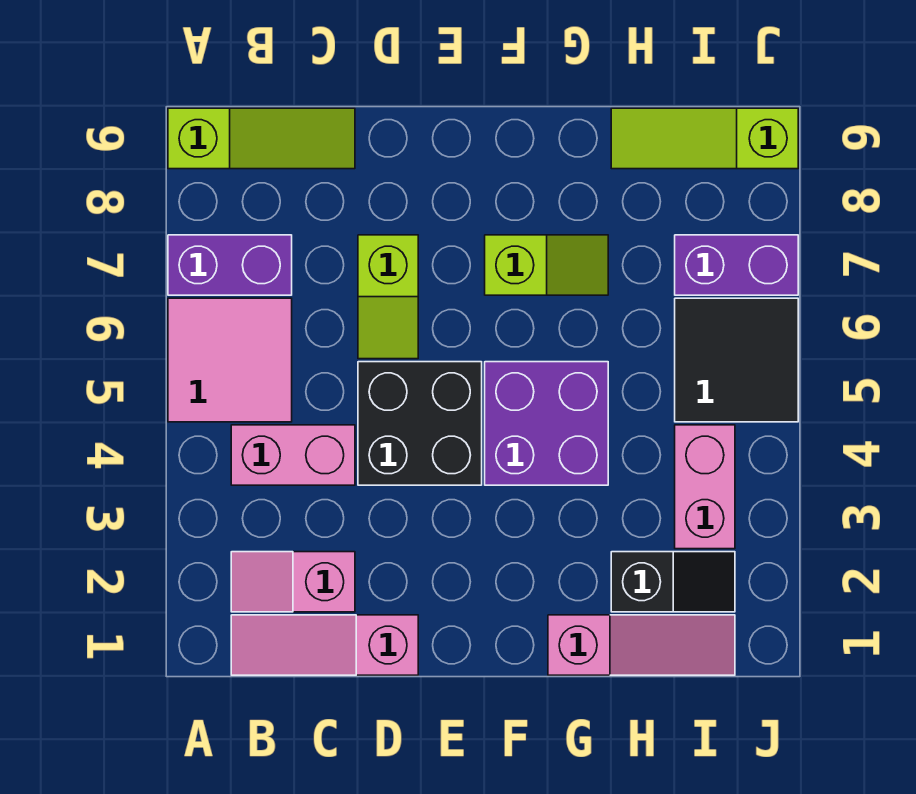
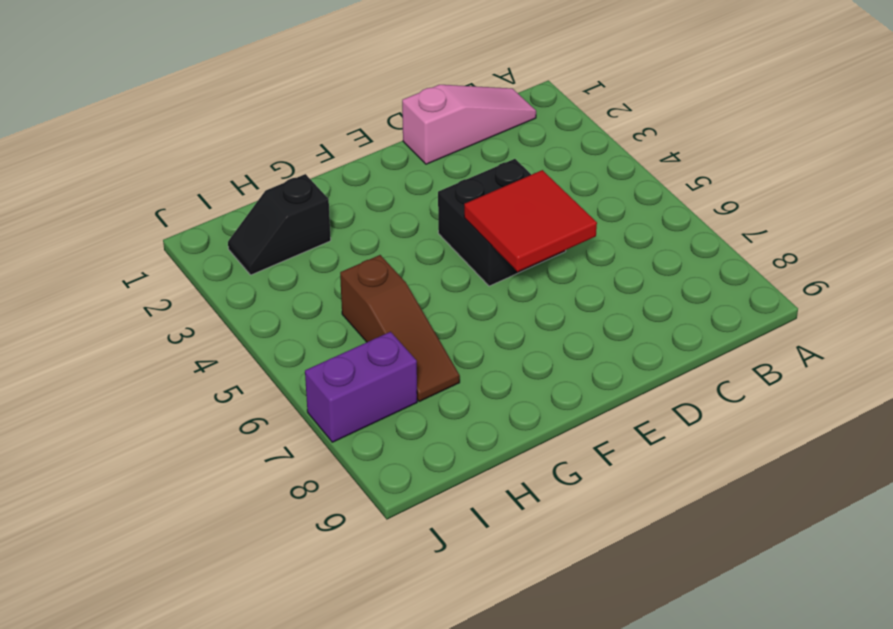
red tile D5:E6 level 2 -> none
brown slope H5:H7 level 1 top 5 -> none
none -> pink tile A5:B6 level 1
none -> purple brick A7:B7 level 1
none -> lime slope A9:C9 level 1 top A

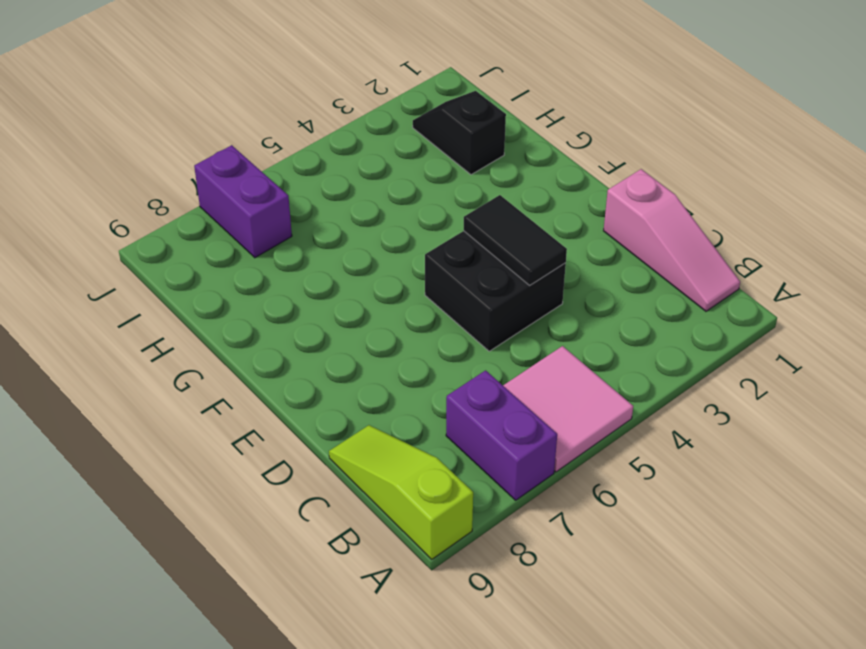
black tile D4:E4 level 2 -> none
none -> pink slope B2:C2 level 1 top C
none -> pink brick B4:C4 level 1
none -> lime slope D6:D7 level 1 top 7

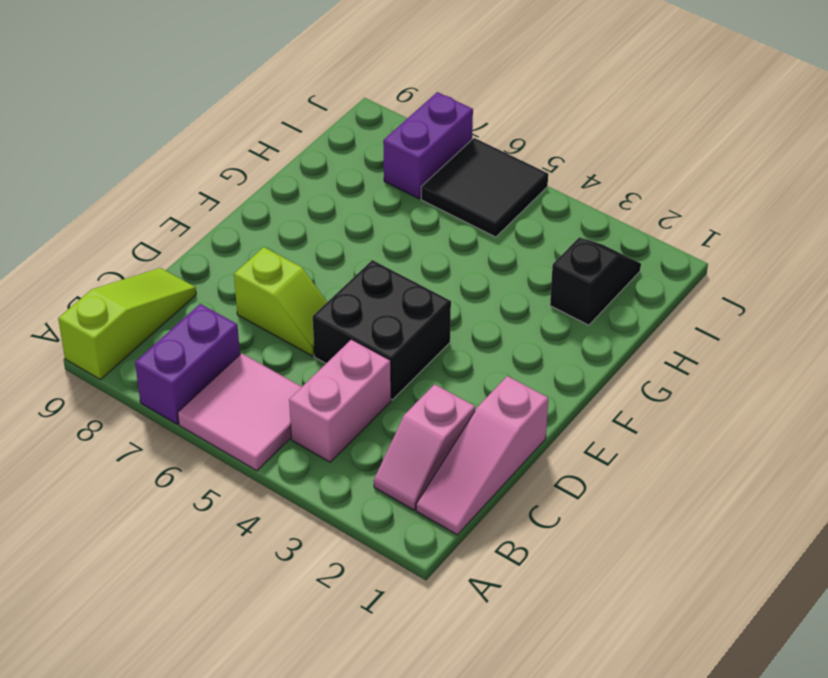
none -> purple brick F4:G5 level 1
none -> lime slope F7:G7 level 1 top F
none -> pink slope G1:I1 level 1 top G

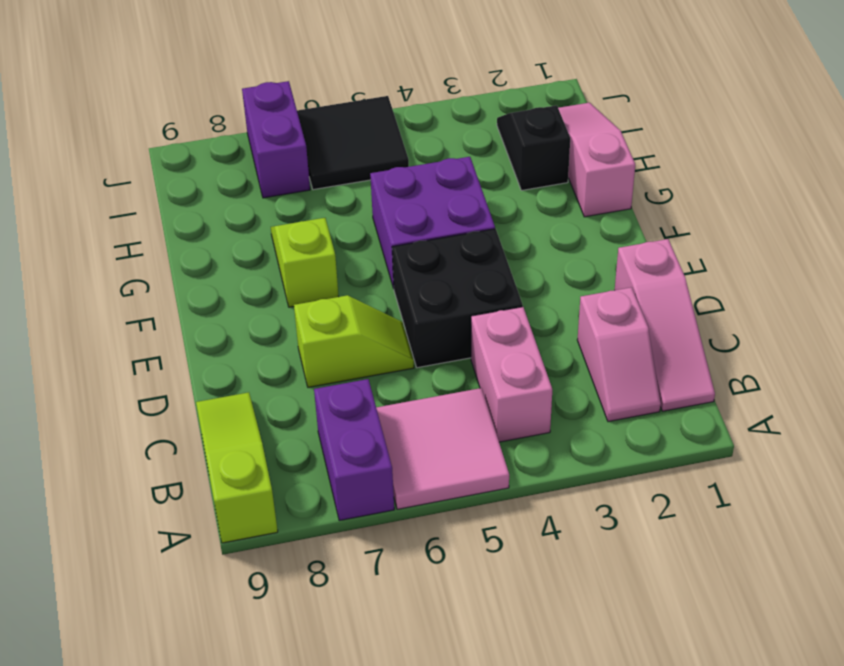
none -> lime slope H9:J9 level 1 top J
none -> pink brick I3:I4 level 1

